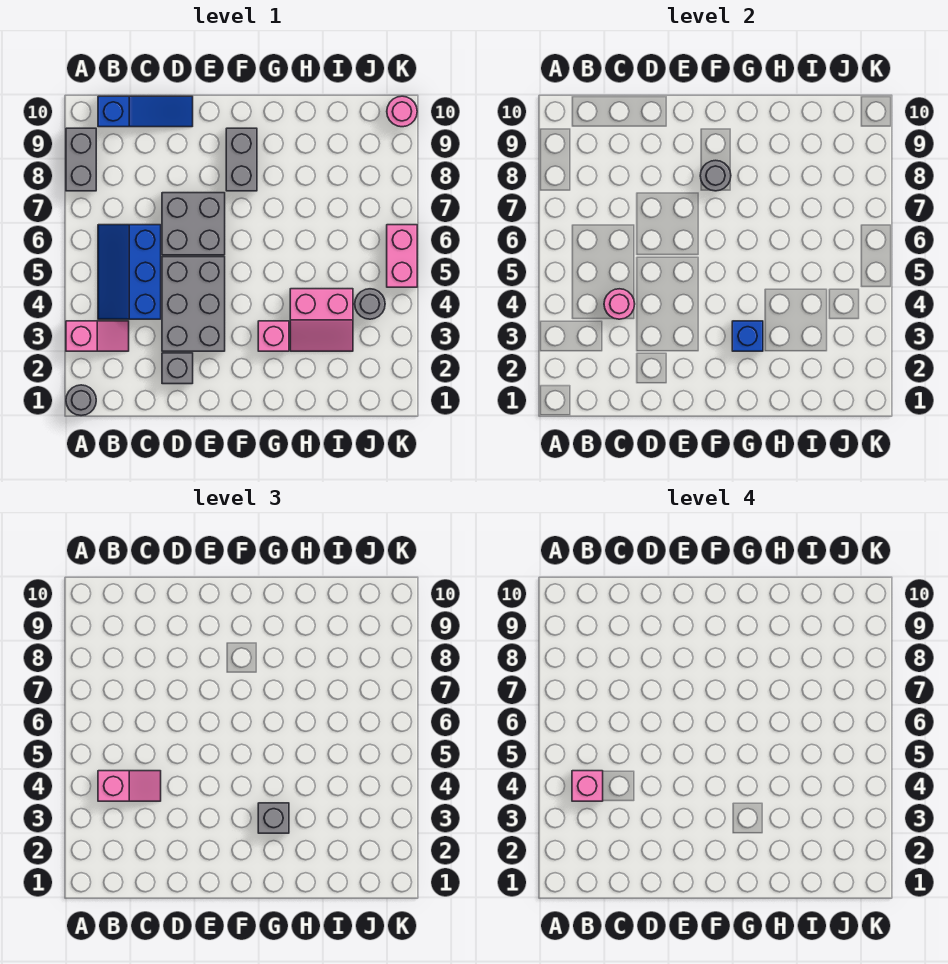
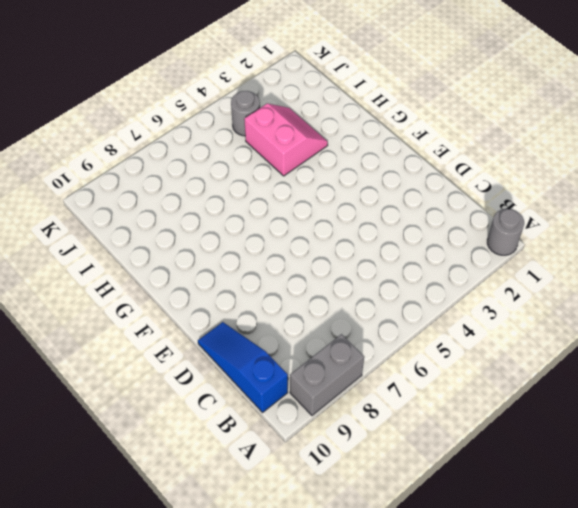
none -> pink slope A3:B3 level 1 top A
none -> blue slope B4:C6 level 1 top C
none -> grey brick D2 level 1

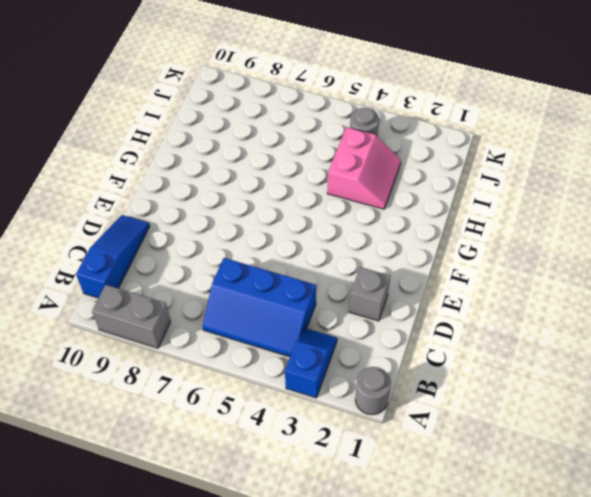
blue slope A3:B3 level 1 top A -> pink slope A3:B3 level 1 top A
none -> grey brick D3:E5 level 1
none -> grey brick D6:E7 level 1
none -> grey brick F8:F9 level 1

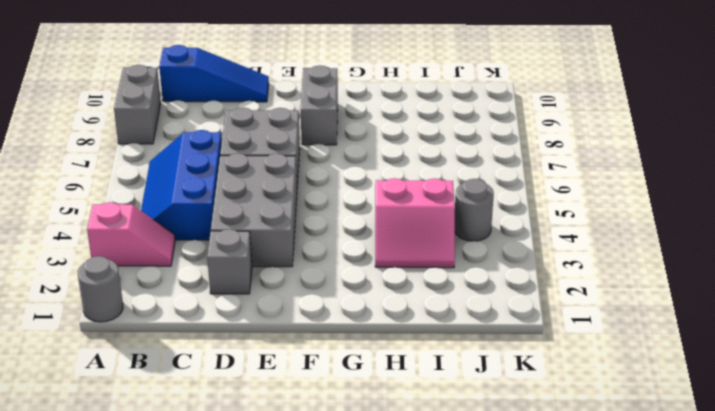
none -> pink brick G3 level 1
none -> pink brick K5:K6 level 1
none -> pink round brick K10 level 1

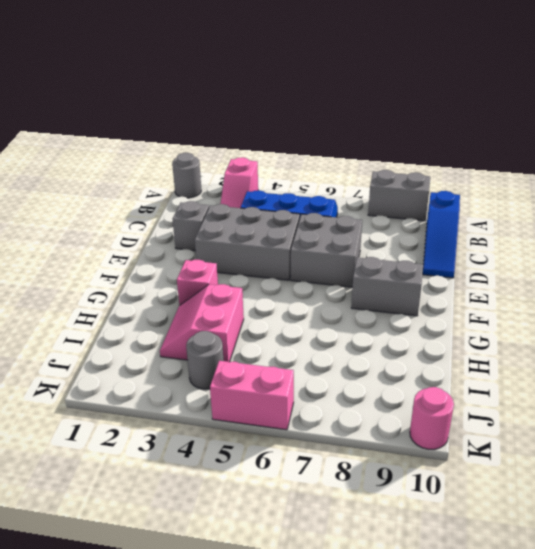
none -> pink round brick C4 level 2
none -> grey round brick F8 level 2
none -> blue brick G3 level 2

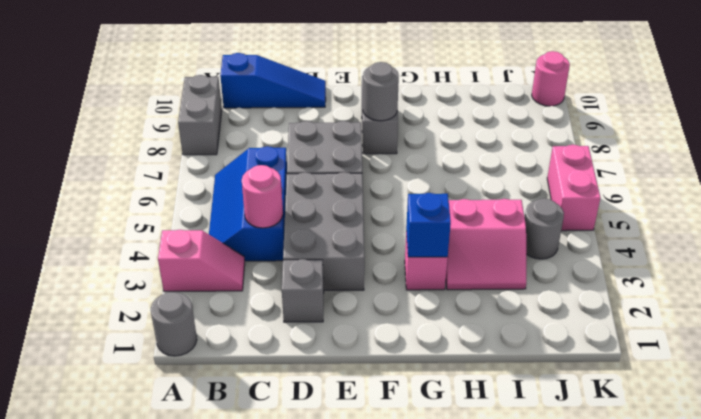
none -> pink slope B4:C4 level 3 top B
none -> grey brick G3 level 3
none -> pink brick B4 level 4

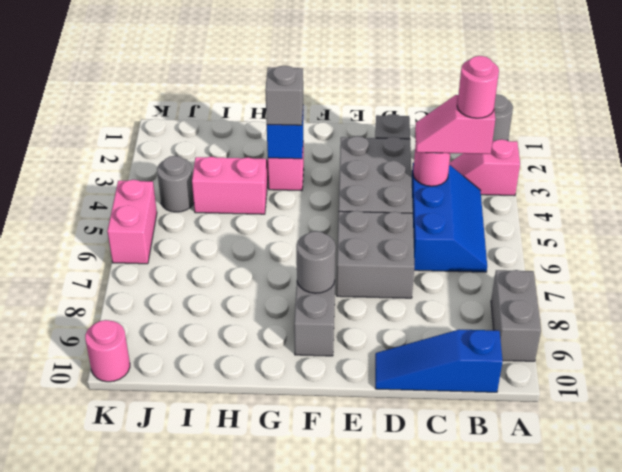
pink round brick B4 level 4 -> pink brick B4 level 4

